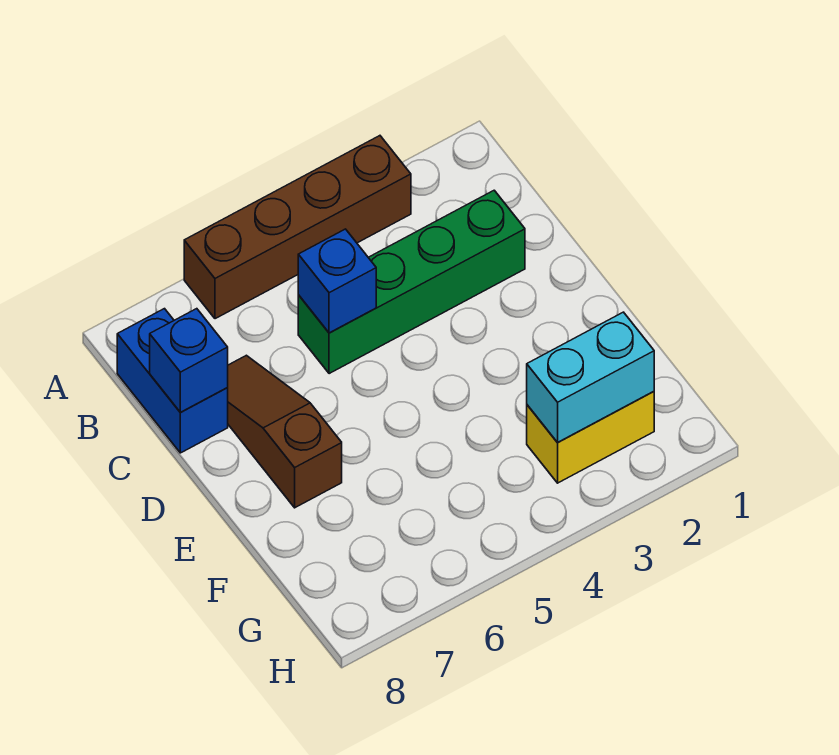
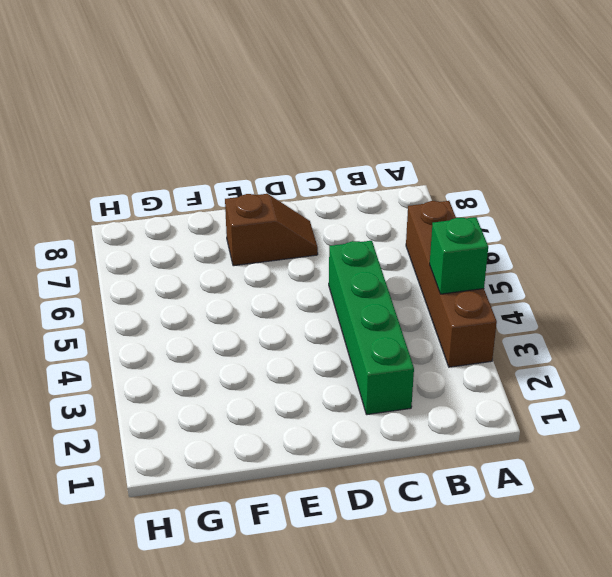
green brick A4 level 2 -> none
brown slope D7:E7 level 1 top E -> brown slope C7:E7 level 1 top E
none -> blue brick B8:C8 level 1
none -> yellow brick G2:G3 level 1

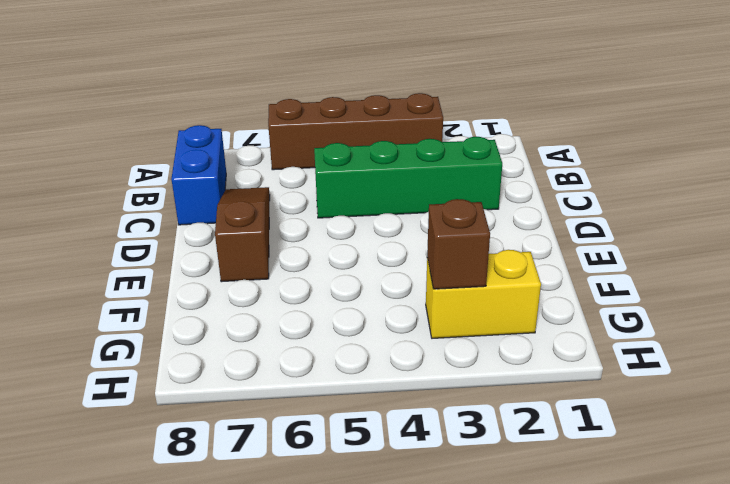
brown brick G3 level 2 -> cyan brick G2:G3 level 2
none -> blue brick C5 level 2
none -> blue brick C8 level 2

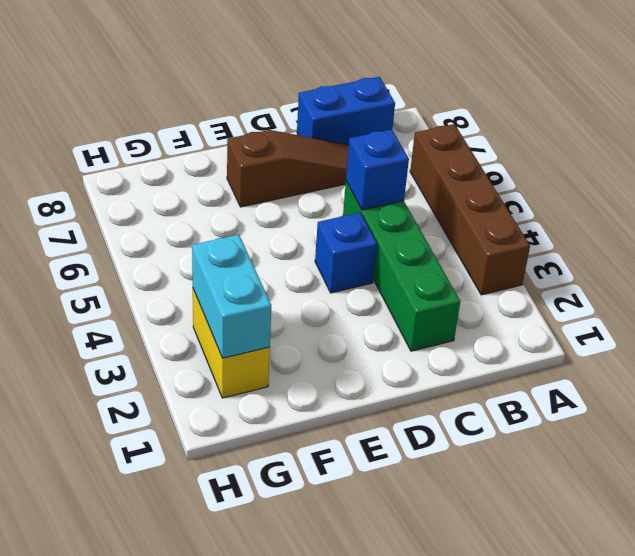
blue brick D4 level 1 -> blue brick C8 level 2

